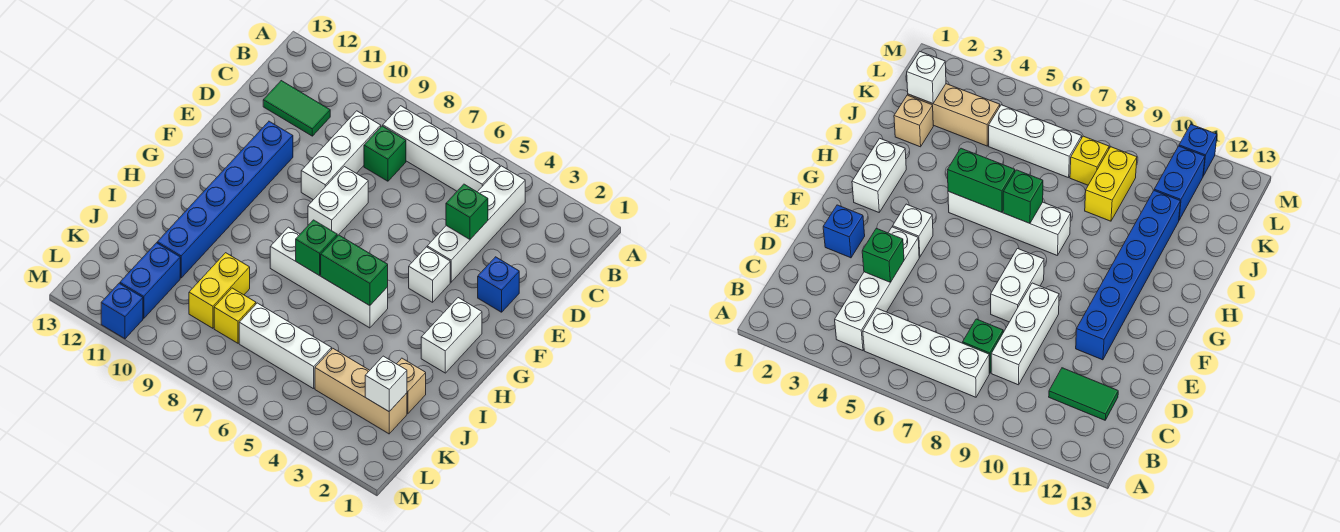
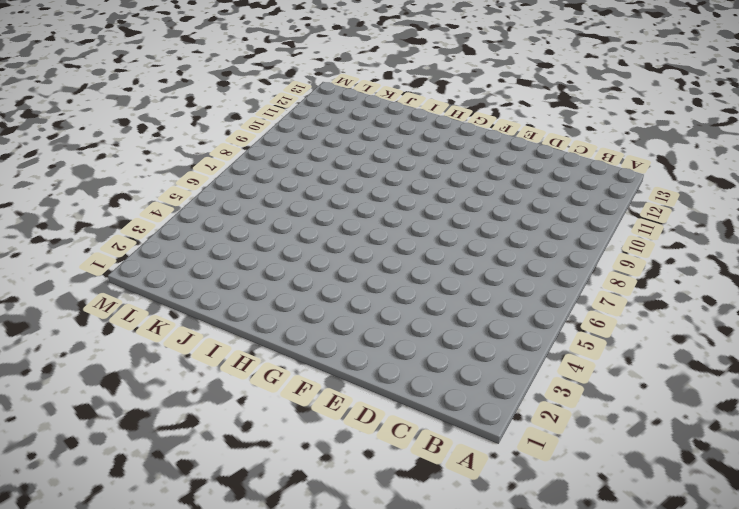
none -> white brick B4:E4 level 1
none -> white brick B5:B8 level 1
none -> green brick C8 level 1

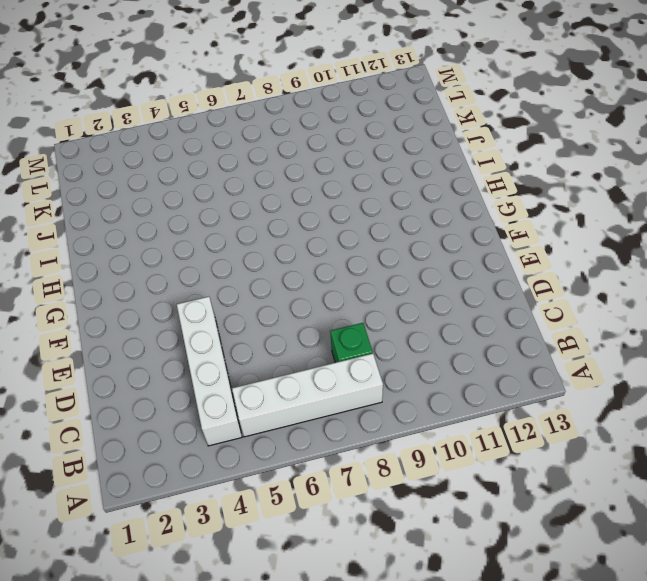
none -> white brick C9:E9 level 1
none -> green tile C11:C12 level 1
none -> blue brick E2 level 1

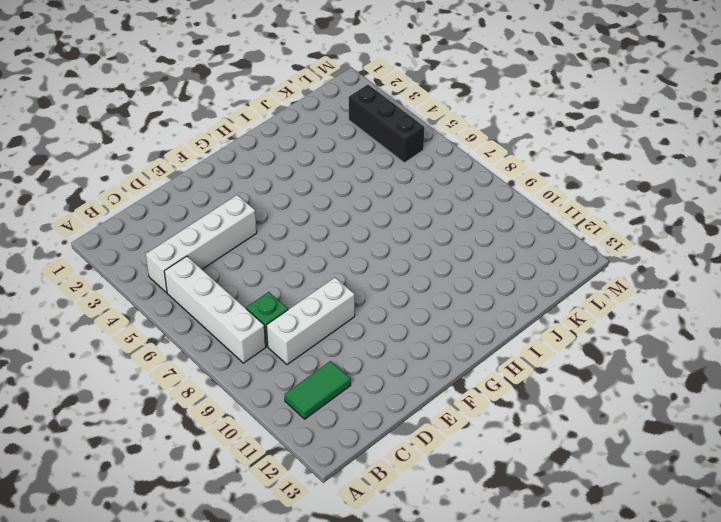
green tile B11:C11 level 1 -> green tile C11:C12 level 1
black brick L3:L5 level 1 -> none
none -> blue brick E2 level 1
none -> white brick E8:F8 level 1
none -> blue brick E11:J11 level 1

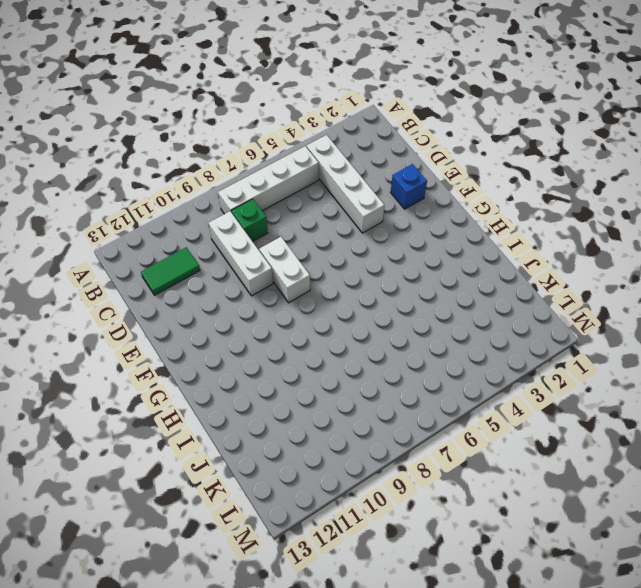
none -> blue brick E11:J11 level 1
none -> white brick F4 level 1
none -> white brick G2:H2 level 1

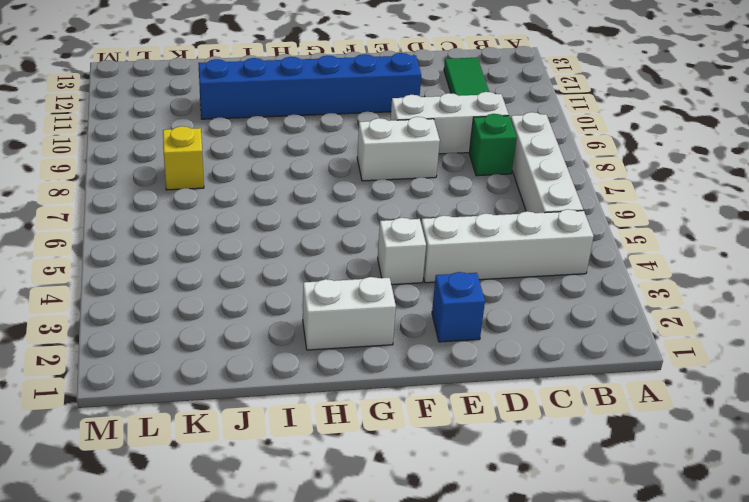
none -> white brick H5:H8 level 1
none -> tan brick J2 level 1
none -> yellow brick J9:K9 level 1

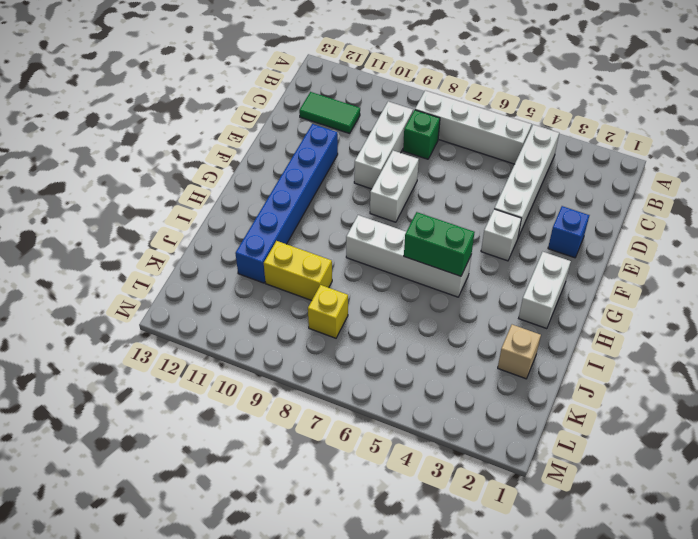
yellow brick J9:J10 level 1 -> yellow brick J9:K9 level 1
none -> tan brick K2:K4 level 1
none -> white brick K5:K7 level 1
none -> blue brick K11:L11 level 1

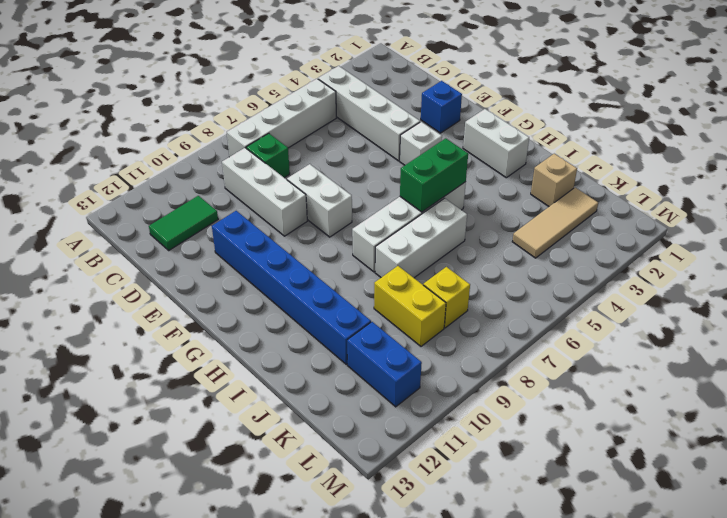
white brick I6:I8 level 1 -> white brick K5:K7 level 1
tan tile K2:K4 level 1 -> tan brick K2:K4 level 1
none -> blue brick M11 level 1
none -> green brick D4 level 2
none -> green brick H7 level 2

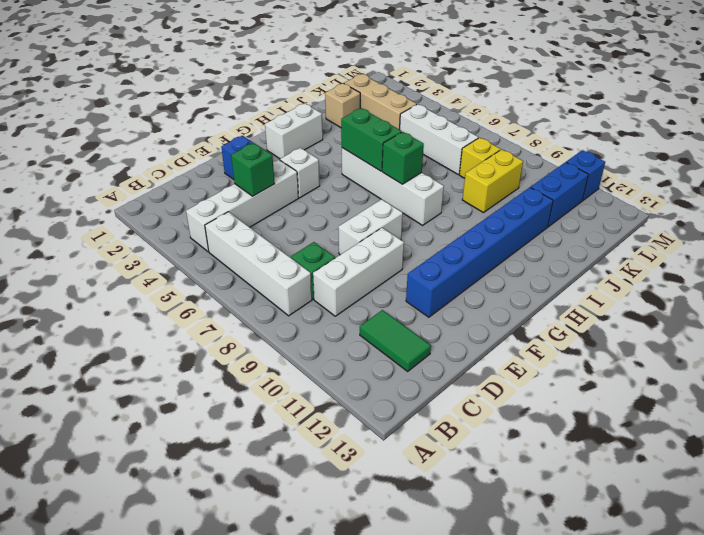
none -> white brick K2 level 2

